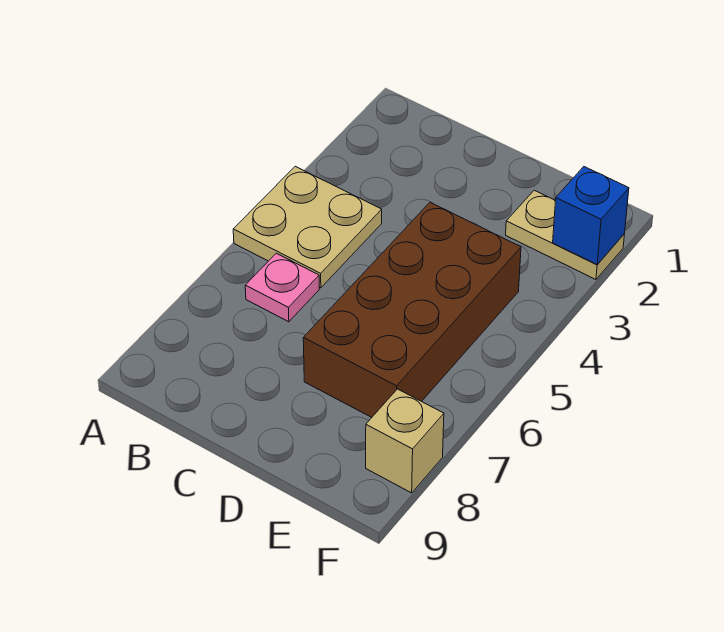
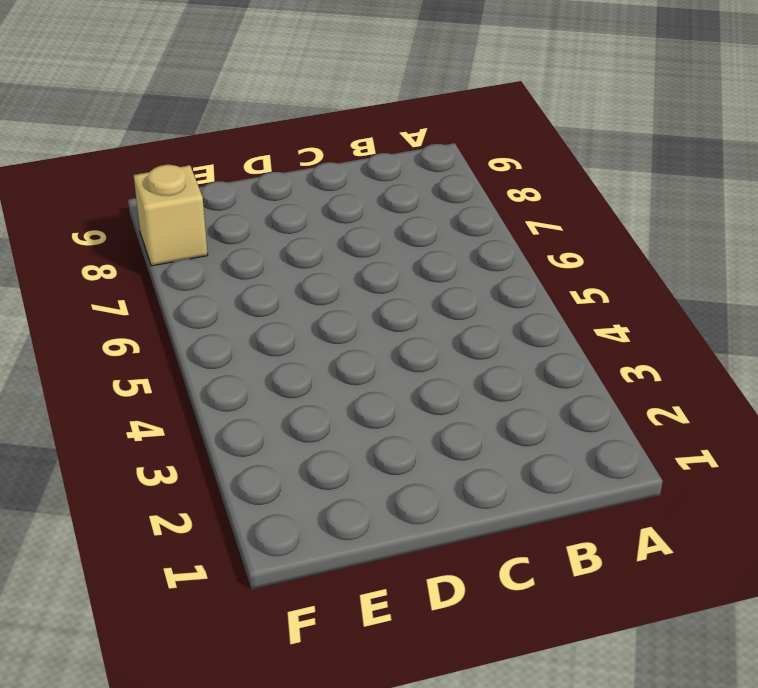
none -> tan plate A4:B5 level 1
none -> pink plate B6 level 1

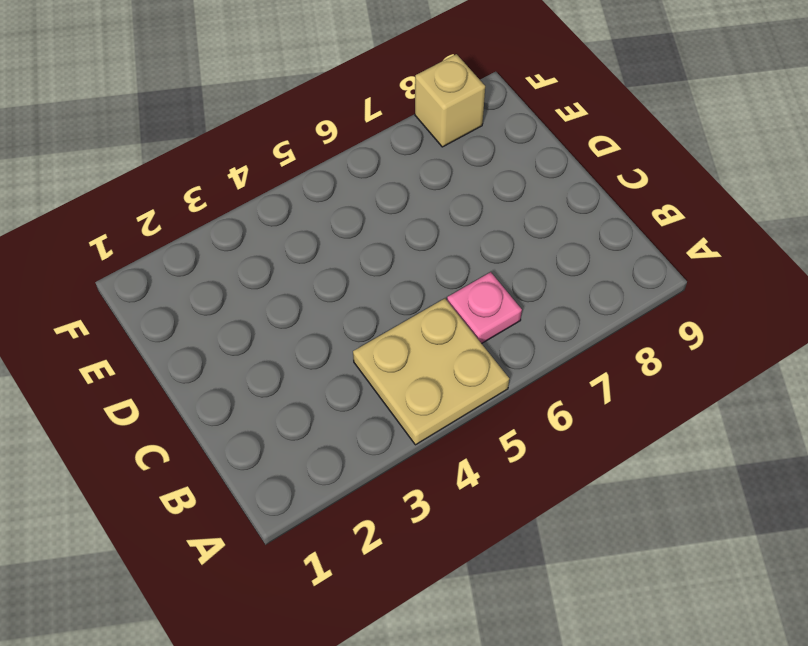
none -> brown brick D4:E7 level 1
none -> tan plate E2:F2 level 1

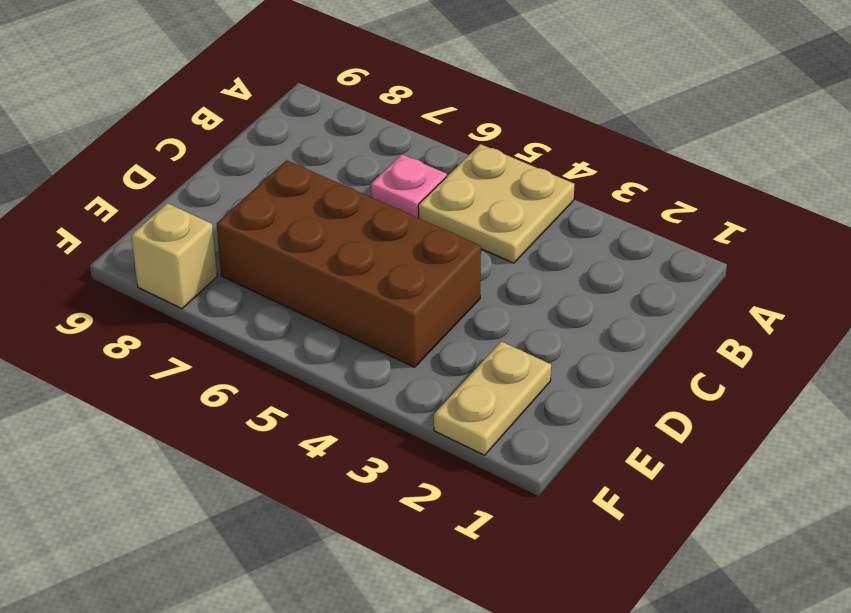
none -> blue brick F2 level 2

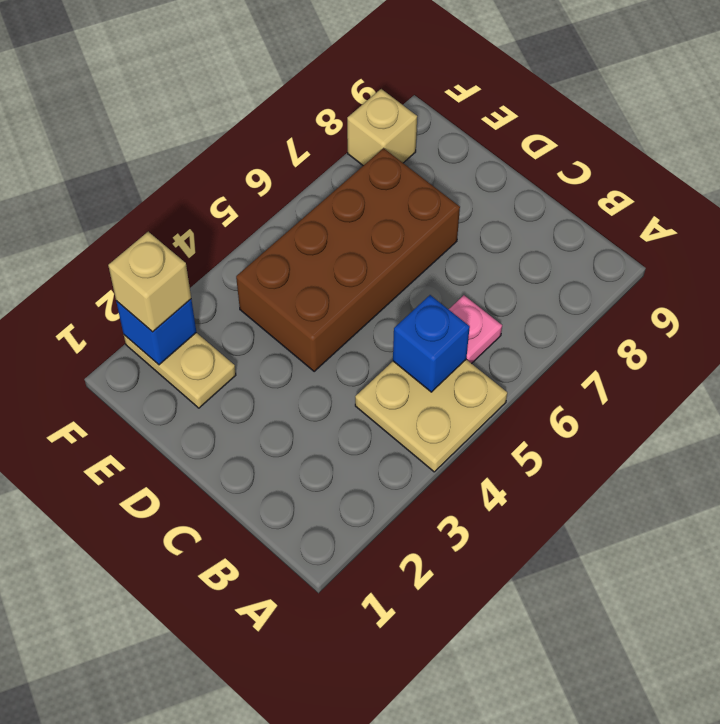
blue brick B5 level 2 -> none
tan brick F2 level 3 -> none

